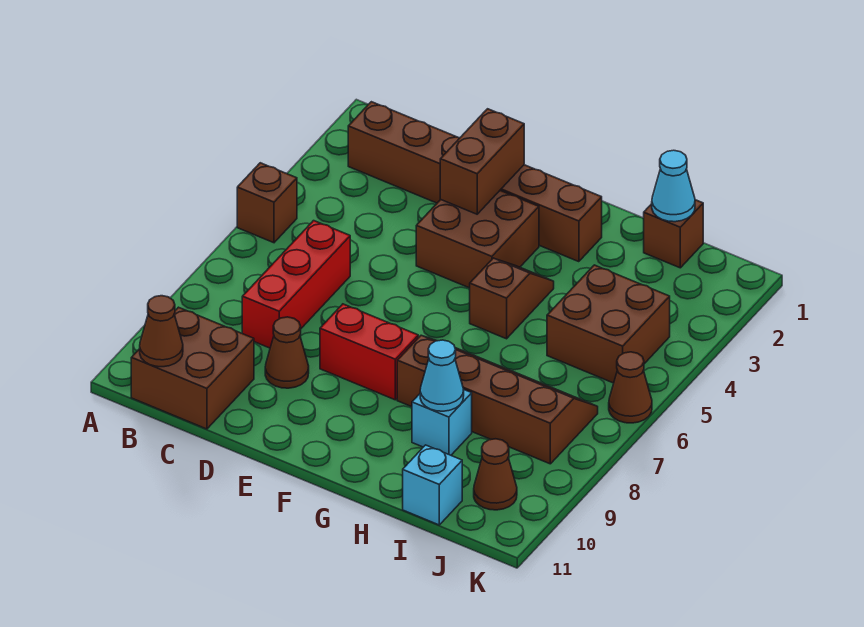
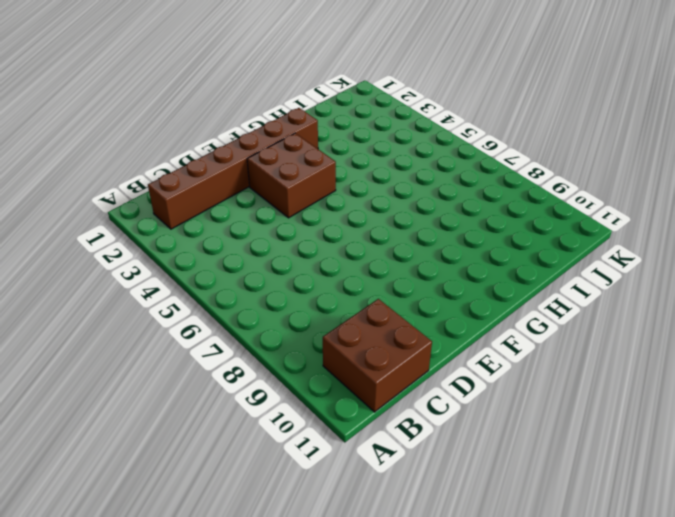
none -> brown brick A5 level 1
none -> red brick C6:C8 level 1
none -> brown cone D9 level 1

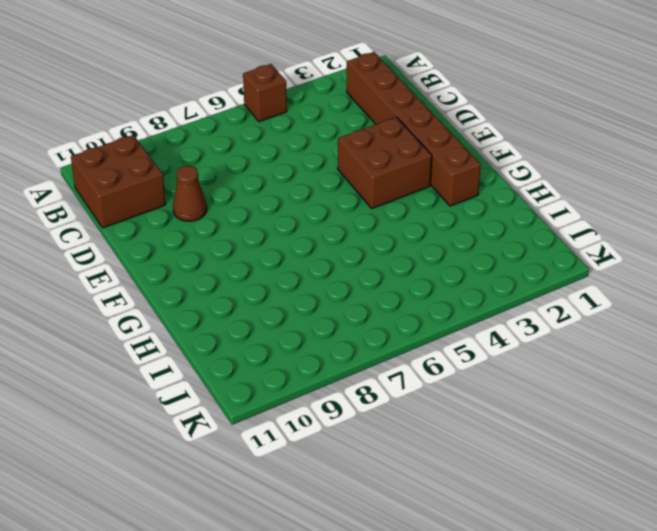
none -> red brick C6:C8 level 1
none -> red brick E8:F8 level 1
none -> brown slope G4:G5 level 1 top 5

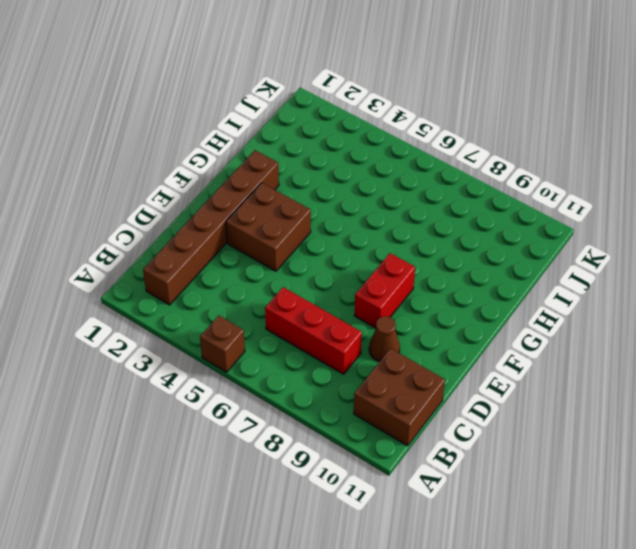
none -> brown slope G4:G5 level 1 top 5
none -> brown slope G7:J8 level 1 top 8
none -> cyan brick H9 level 1

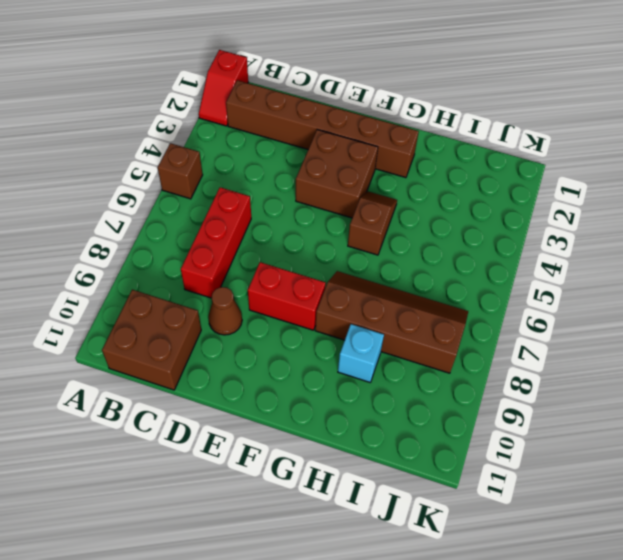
red slope A1:A2 level 1 top 1 -> none
none -> brown brick I1 level 1
none -> brown brick I4:J5 level 1
none -> cyan brick I11 level 1

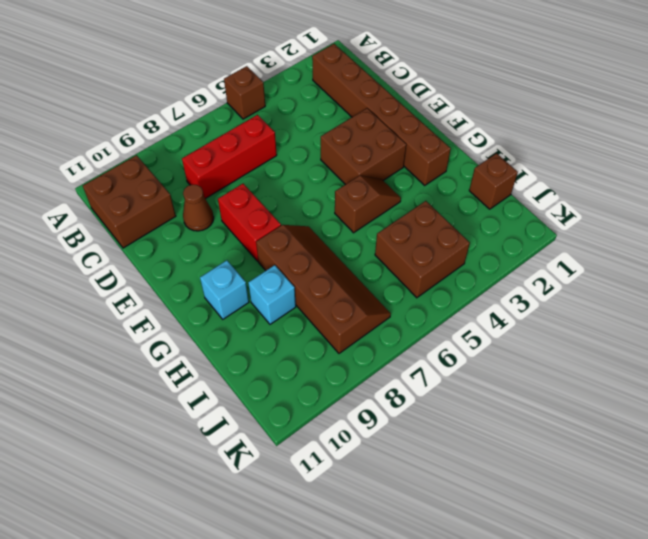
cyan brick G10 level 1 -> cyan brick I11 level 1
none -> brown cone J10 level 1
none -> brown cone K6 level 1
none -> brown cone B11 level 2

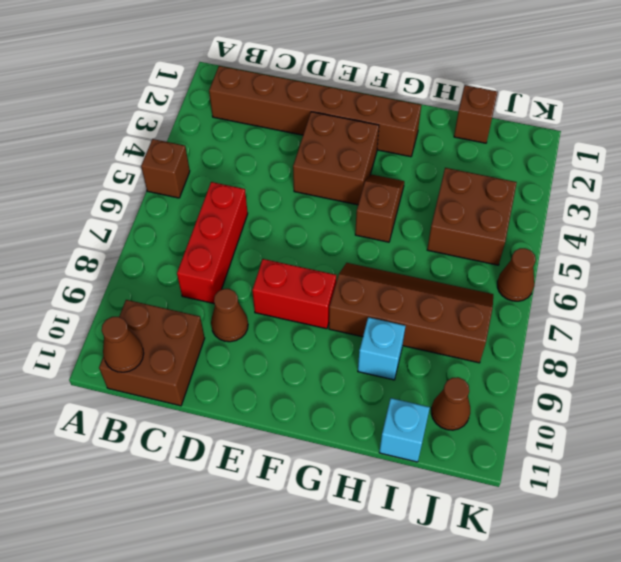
none -> brown brick E2:E3 level 2
none -> cyan cone H9 level 2
none -> cyan cone I1 level 2

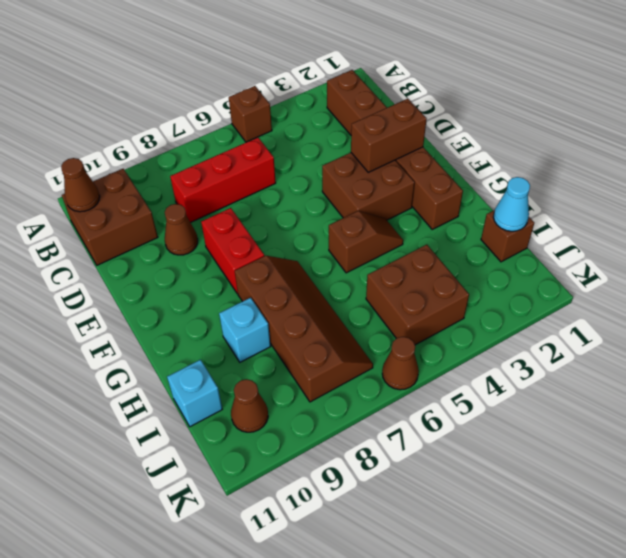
none -> cyan cone H9 level 2

